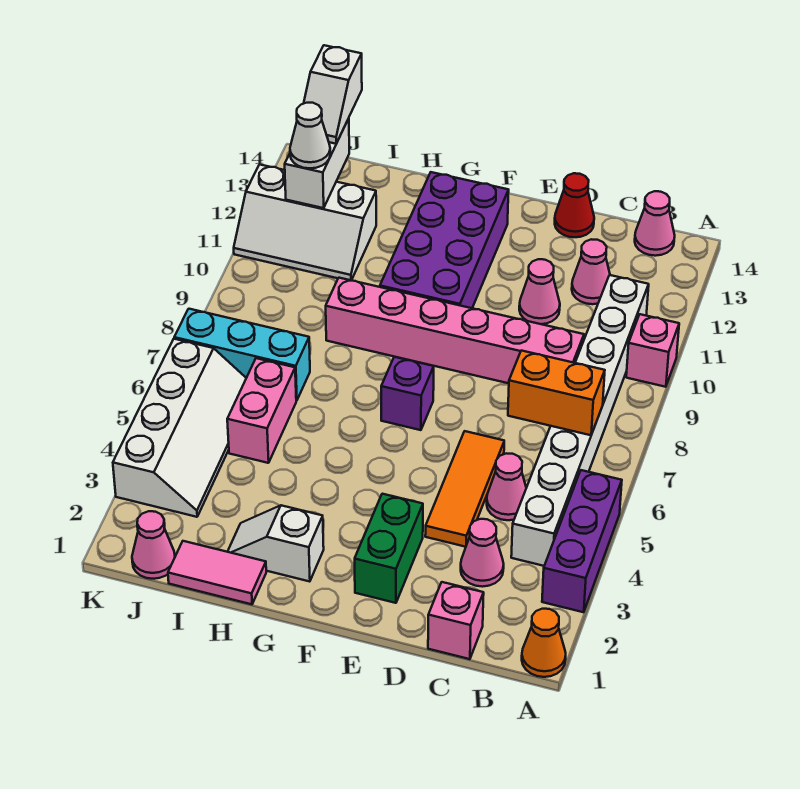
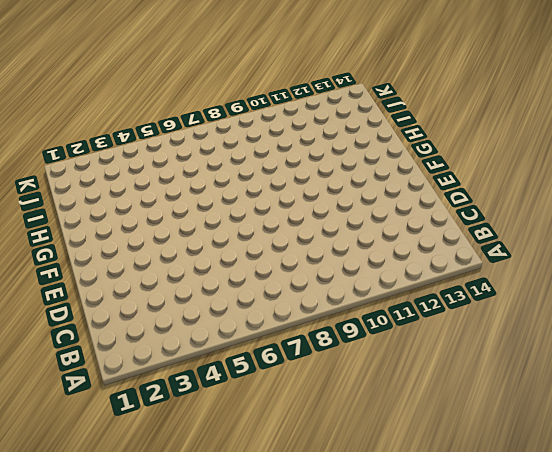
none -> orange cone A1 level 1
none -> purple brick A3:A5 level 1
none -> pink brick A10 level 1

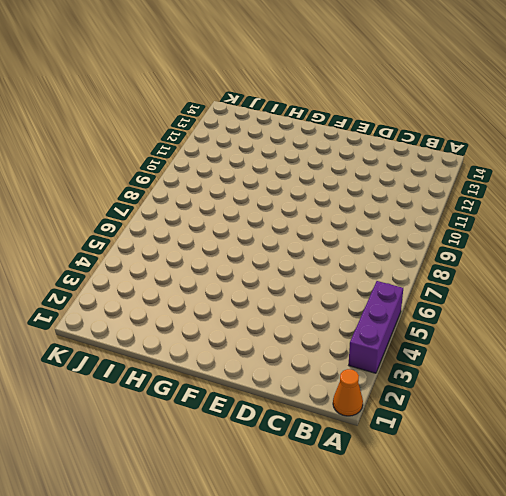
none -> pink brick A10 level 1
none -> white brick B4:B11 level 1
none -> pink cone B14 level 1

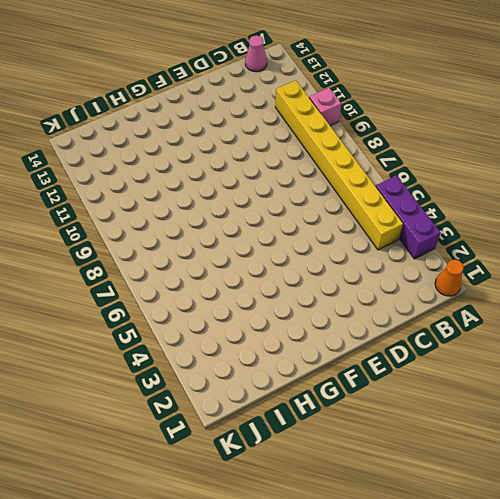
yellow brick B4:B11 level 1 -> white brick B4:B11 level 1
none -> pink brick C1 level 1
none -> pink cone C3 level 1
none -> pink cone C5 level 1

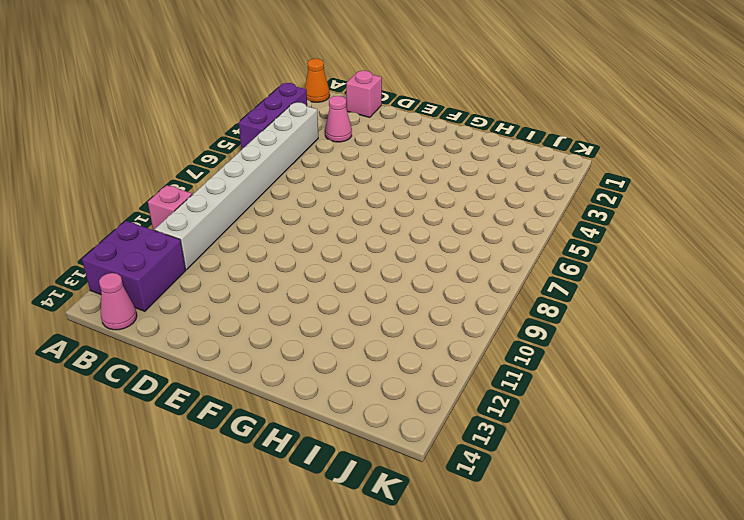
purple brick A12:B13 level 1 -> none
none -> pink cone C5 level 1
none -> pink brick C9:H9 level 1
none -> pink cone C12 level 1

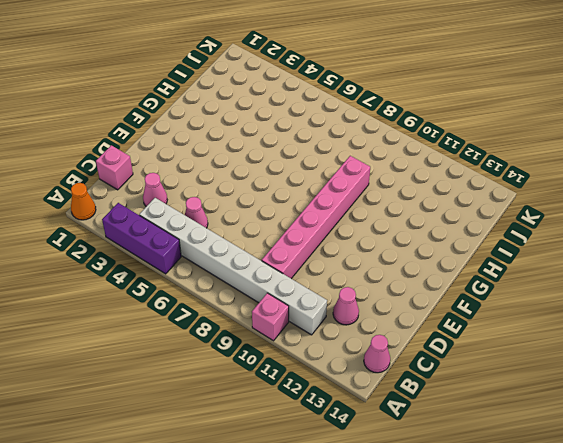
none -> orange tile D4:D6 level 1
none -> pink cone D11 level 1
none -> red cone D14 level 1

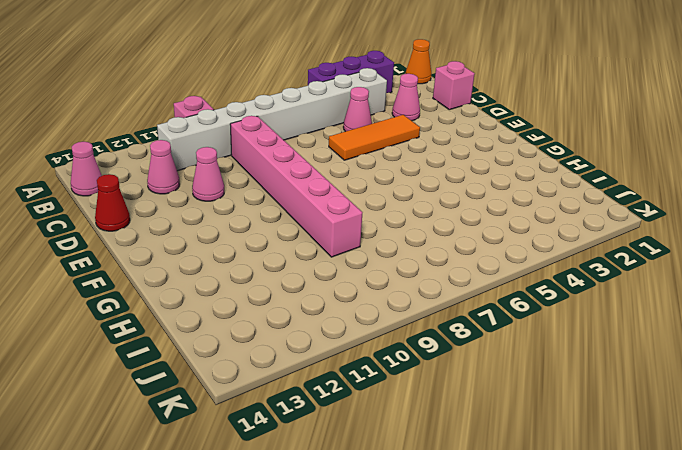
none -> green brick E2:E3 level 1
none -> purple brick F7 level 1
none -> purple brick F10:G13 level 1

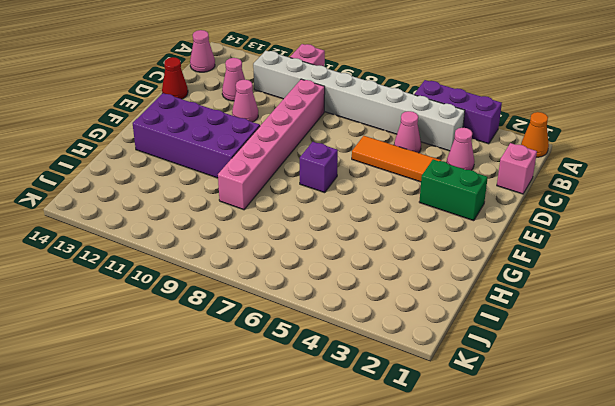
none -> white slope G2:H2 level 1 top G
none -> pink tile H1:I1 level 1
none -> pink brick I5:I6 level 1

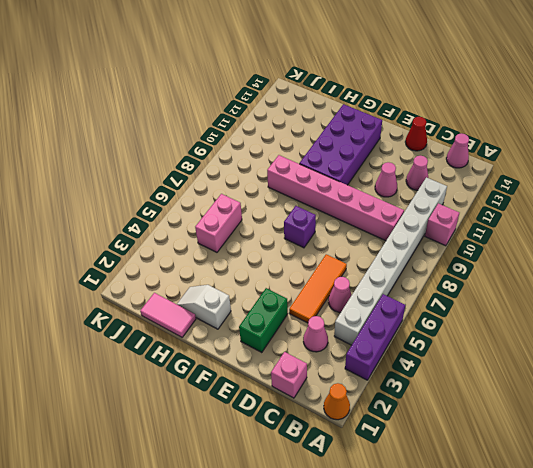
none -> cyan brick I7:K7 level 1
none -> white slope I11:K12 level 1 top 12
none -> pink cone J1 level 1

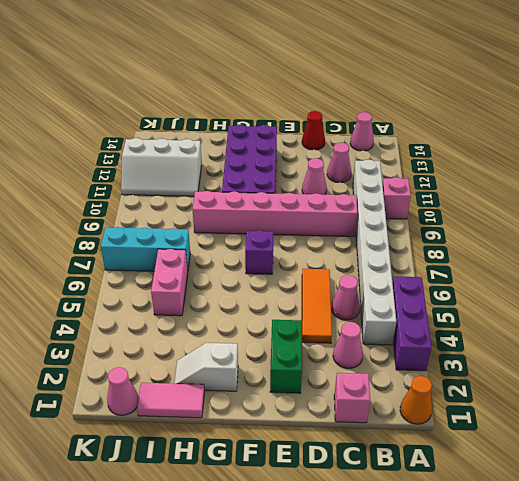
none -> white slope J3:K6 level 1 top K
none -> orange brick B7:C7 level 2
none -> white brick J12:J13 level 2

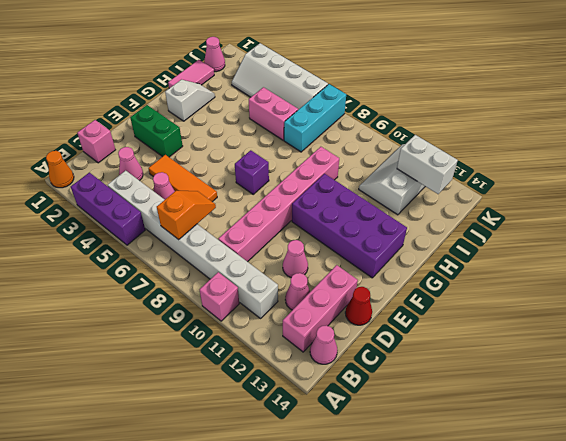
orange slope B7:C7 level 2 top B -> orange brick B7:C7 level 2
pink brick B13:D13 level 1 -> none
none -> white cone J12 level 3
none -> white slope J13:J14 level 3 top 14

